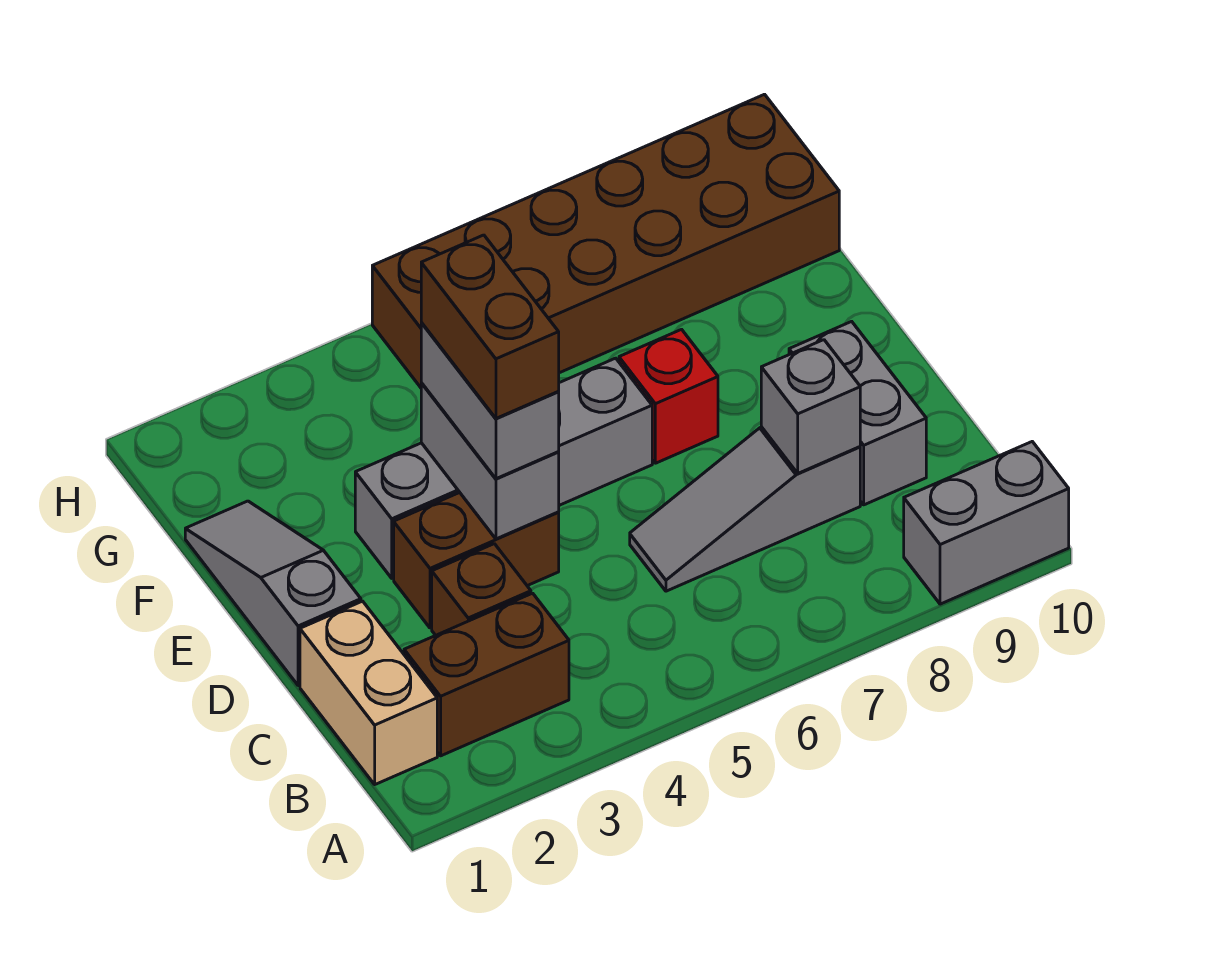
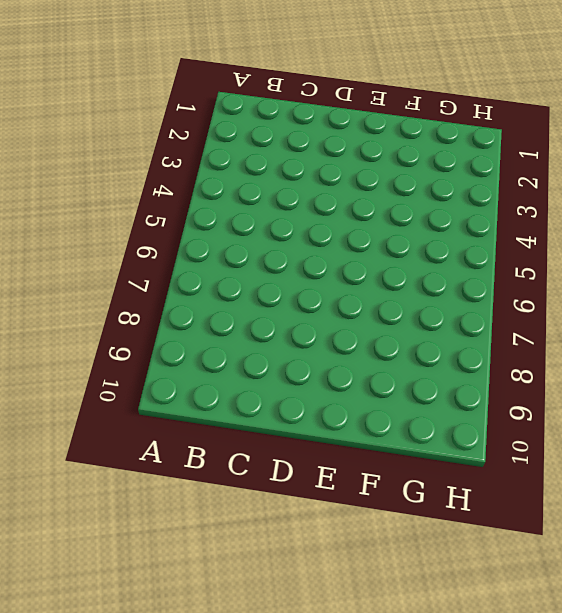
none -> grey brick A9:A10 level 1
none -> tan brick B1:C1 level 1
none -> brown brick B2:B3 level 1

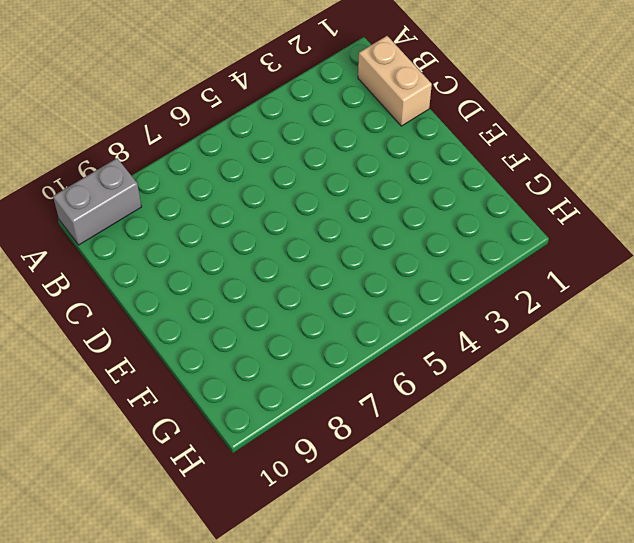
none -> brown brick B2:B3 level 1
none -> brown brick C3 level 1
none -> grey slope C6:C8 level 1 top 8

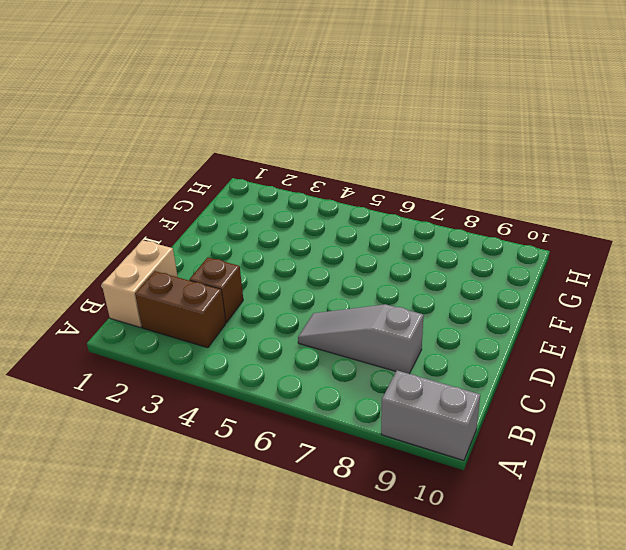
none -> grey brick C9:D9 level 1
none -> grey slope D1:F1 level 1 top D
none -> brown brick D3:D4 level 1

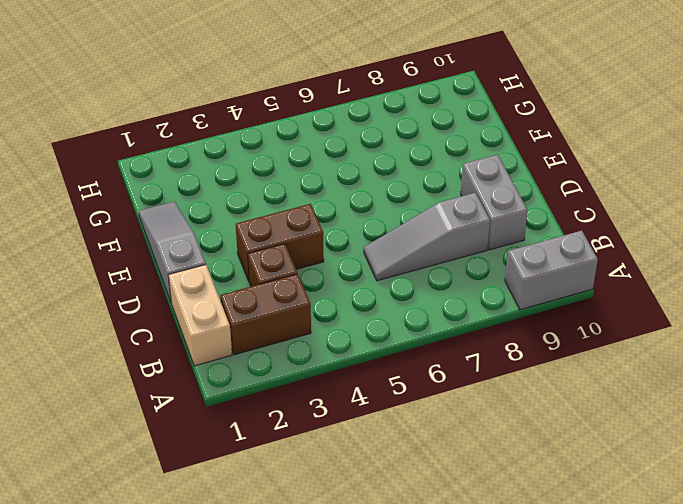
none -> grey brick E3:E6 level 1
none -> red brick E7 level 1
none -> brown brick G5:H10 level 1

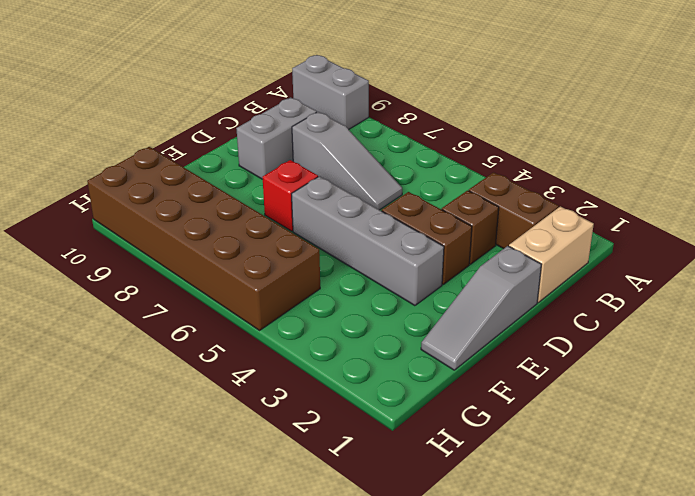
none -> grey brick C8 level 2
none -> grey brick D4:E4 level 2
none -> grey brick D4:E4 level 3

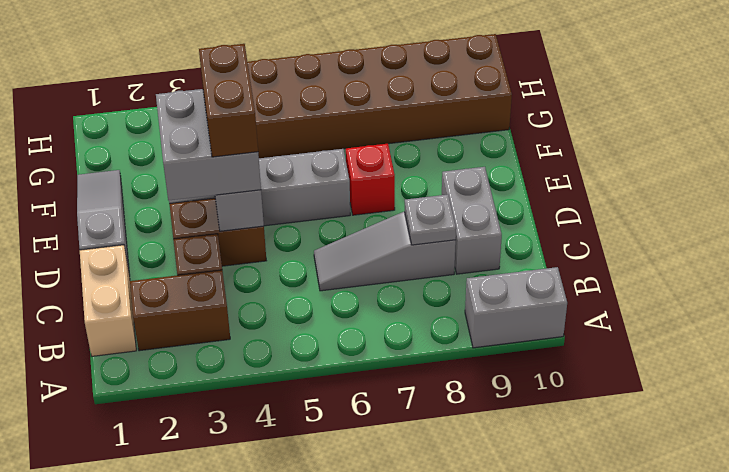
grey plate C8 level 2 -> grey brick C8 level 2
grey brick D3:E4 level 3 -> grey brick D4:E4 level 3

